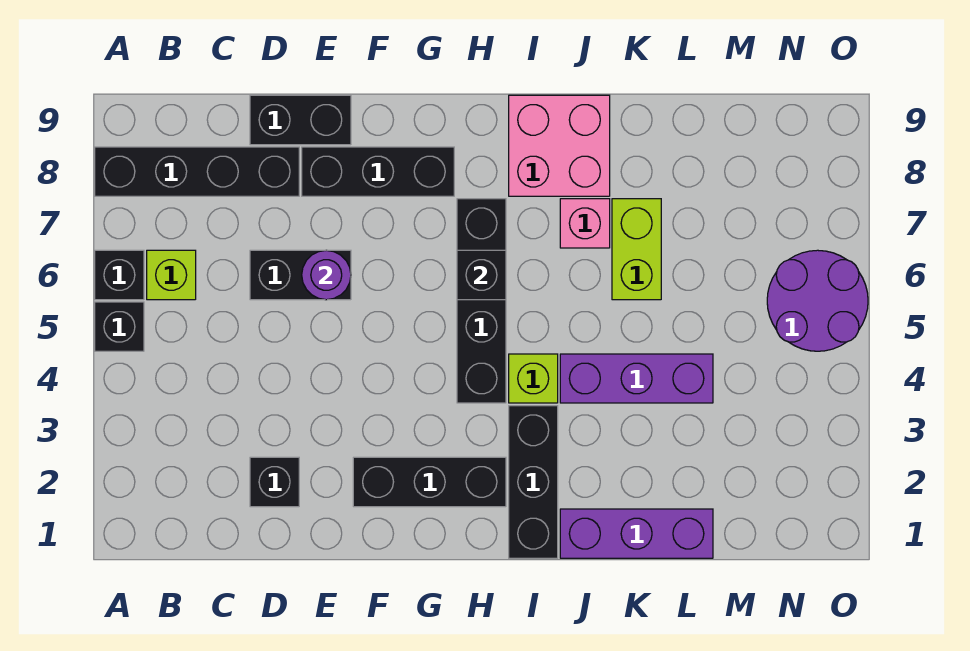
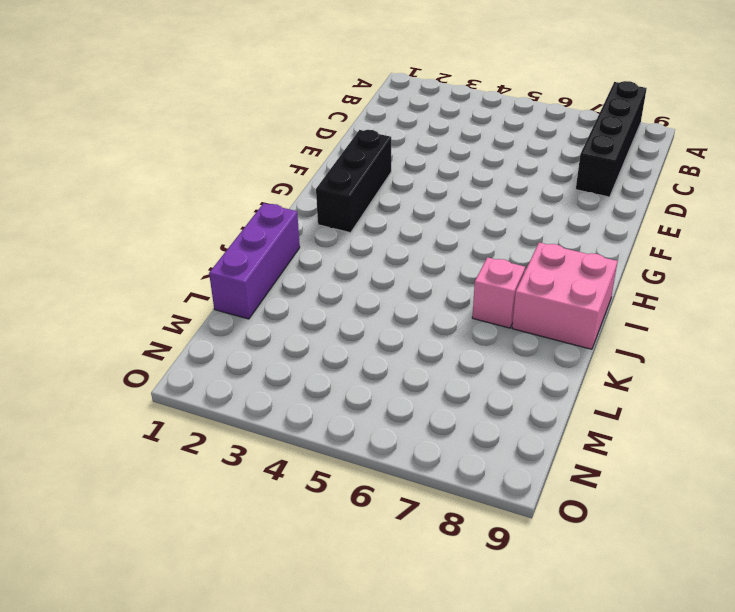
none -> black brick A5 level 1
none -> black brick A6 level 1
none -> lime brick B6 level 1

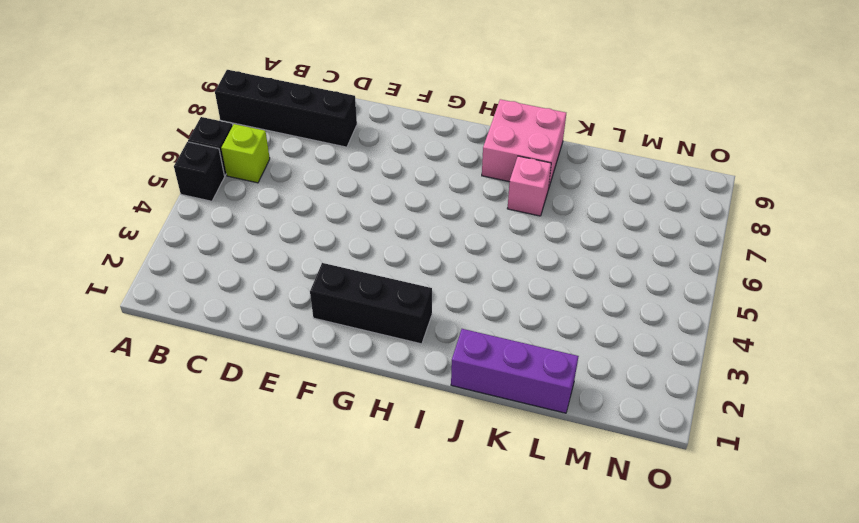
none -> black brick D2 level 1
none -> black brick D6:E6 level 1
none -> black brick D9:E9 level 1

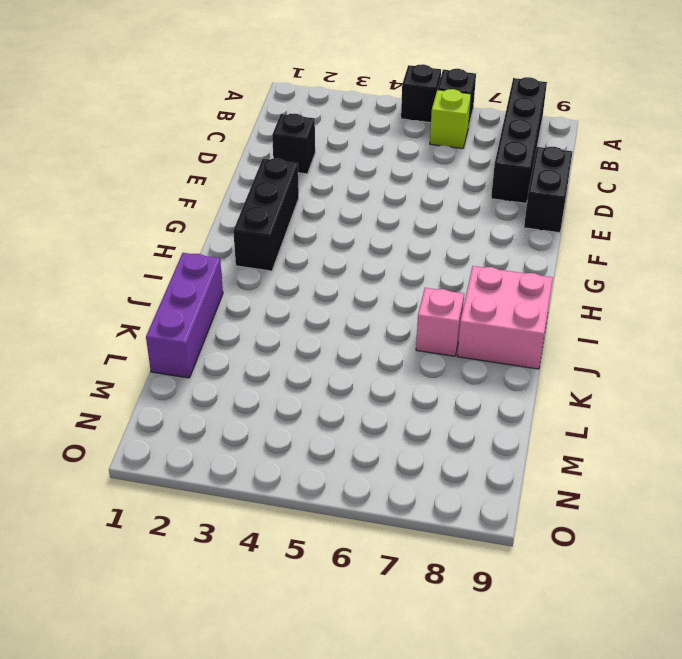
none -> black brick D6:E6 level 1
none -> black brick E8:G8 level 1
none -> black brick H4:H7 level 1

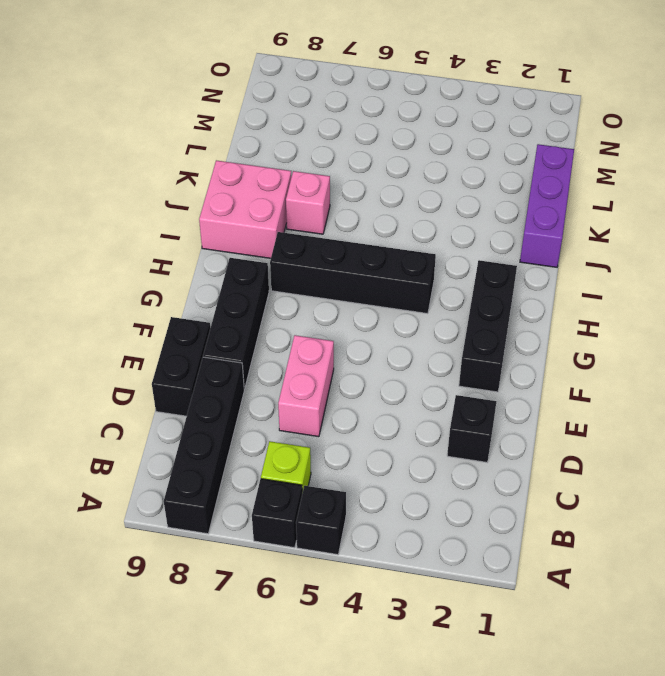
pink brick D6:E6 level 1 -> black brick D6:E6 level 1
none -> black brick I1:I3 level 1
none -> lime brick I4 level 1
none -> purple brick J4:L4 level 1

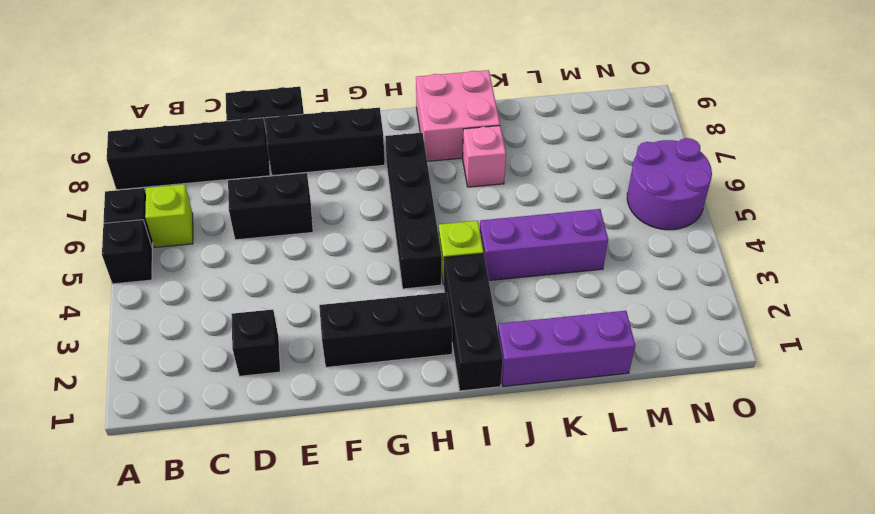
none -> lime brick K6:K7 level 1
none -> purple round brick E6 level 2
none -> black brick H6 level 2

